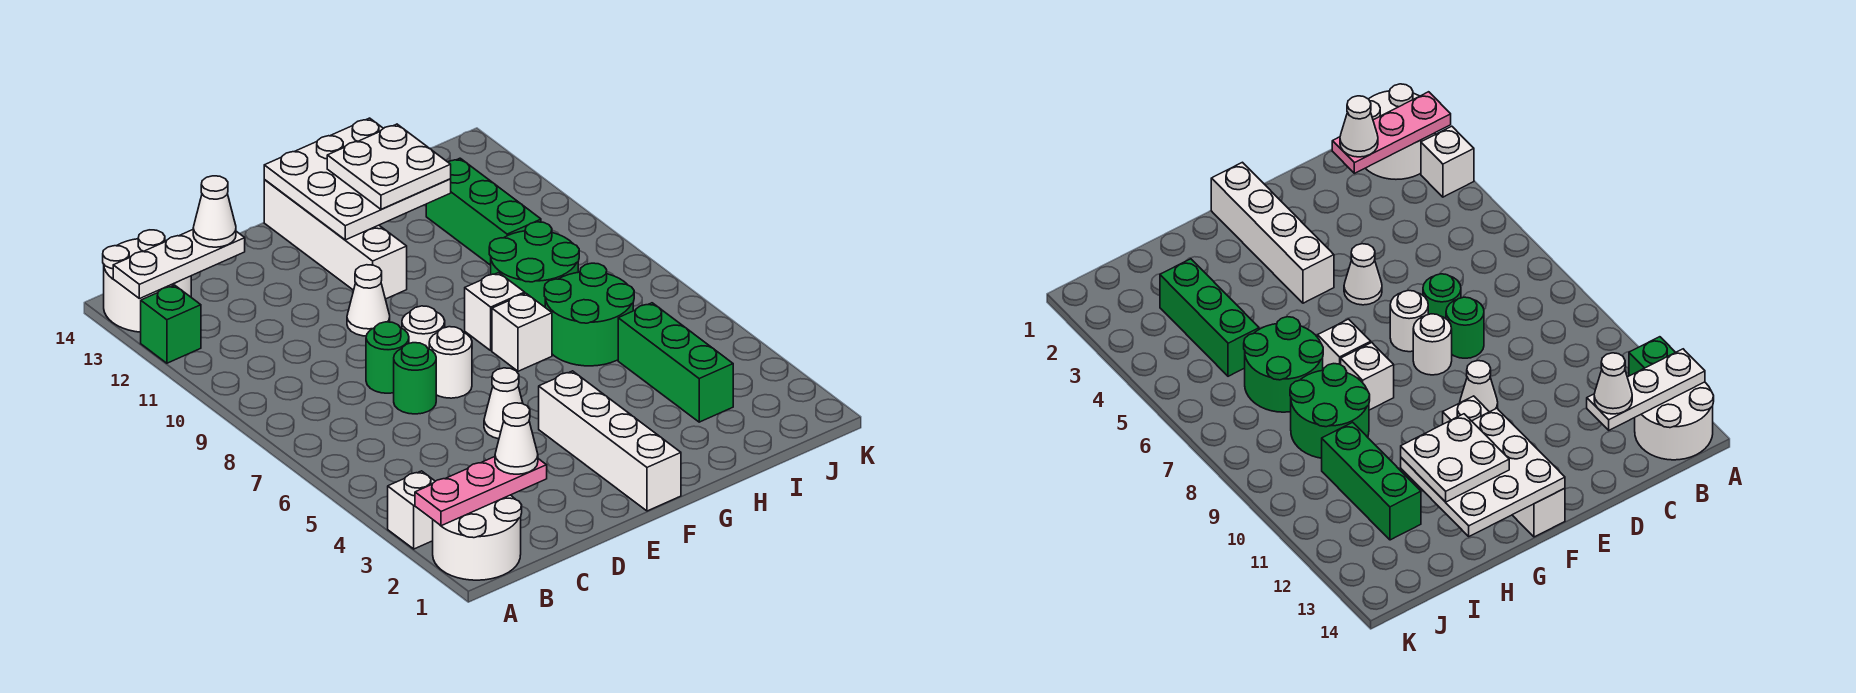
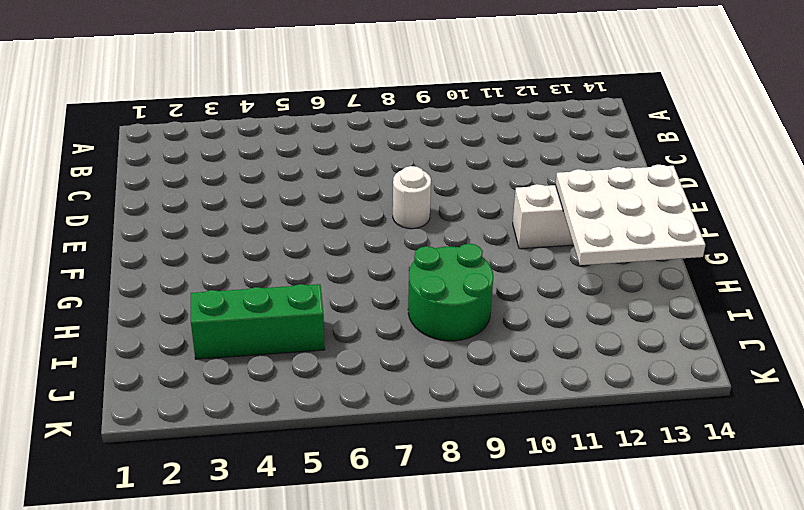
none -> white round brick A1:B2 level 1
none -> white brick A3 level 1
none -> green brick A12 level 1

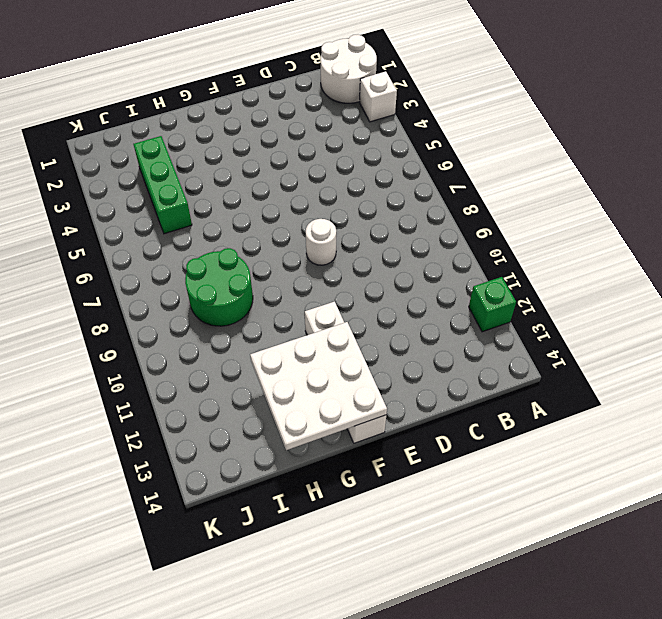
none -> white round brick A13:B14 level 1
none -> green round brick D7 level 1
none -> green round brick D8 level 1

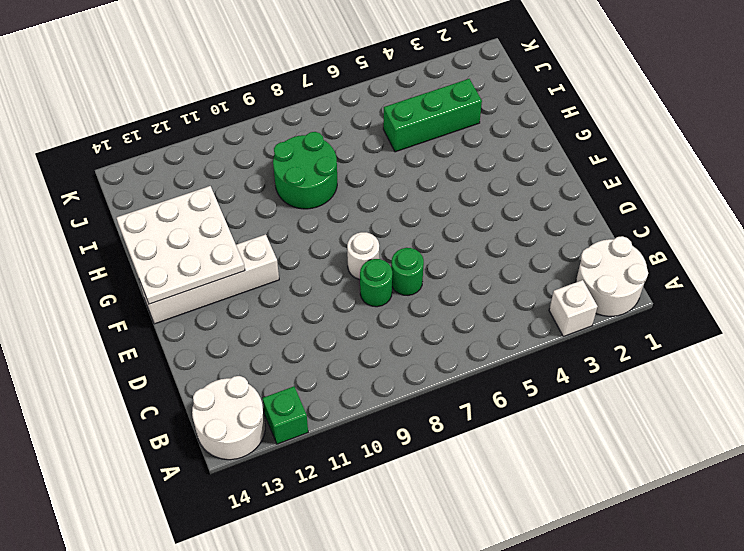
none -> white cone E5 level 1
none -> white round brick E7 level 1
none -> white cone E10 level 1

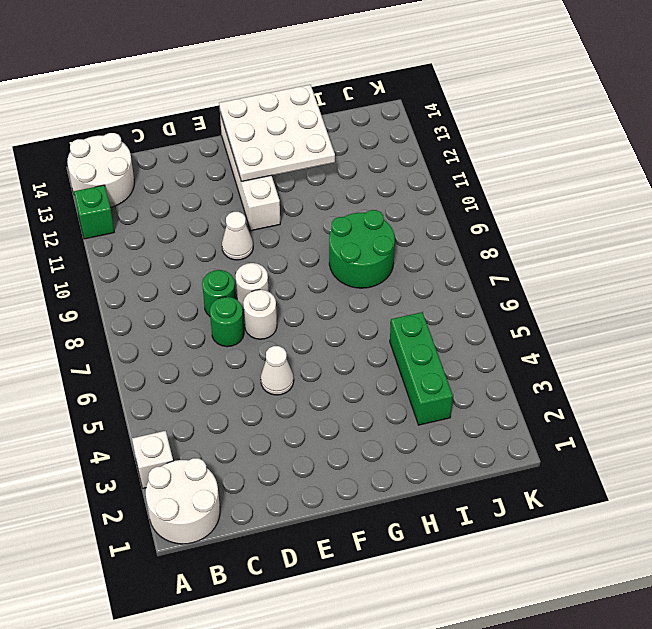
none -> white brick F1:F4 level 1
none -> white brick G7 level 1
none -> white brick G8 level 1

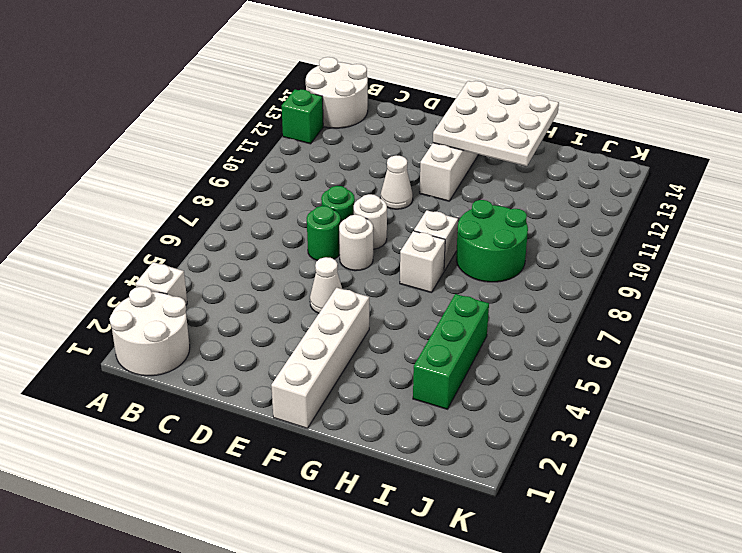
none -> green round brick H6:I7 level 1
none -> green brick I10:I12 level 1
none -> pink plate A2:C2 level 2

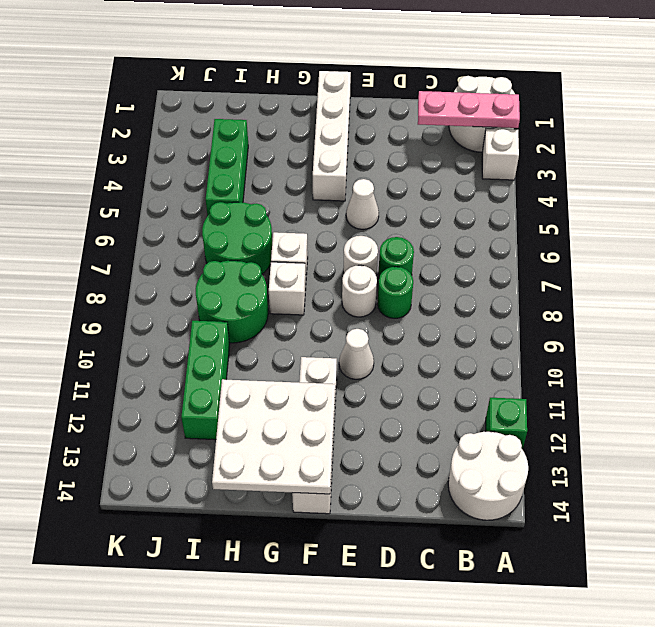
none -> white plate A13:C13 level 2
none -> white cone C2 level 3
none -> white cone C13 level 3

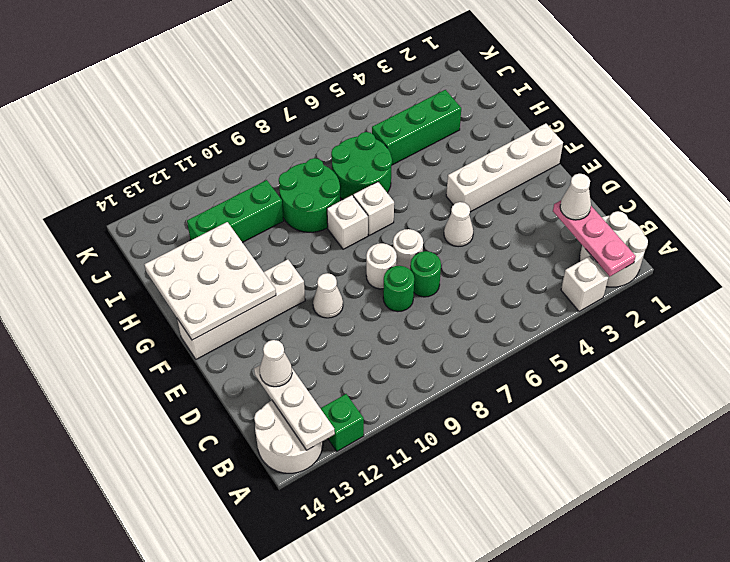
none -> white plate G12:H13 level 3

